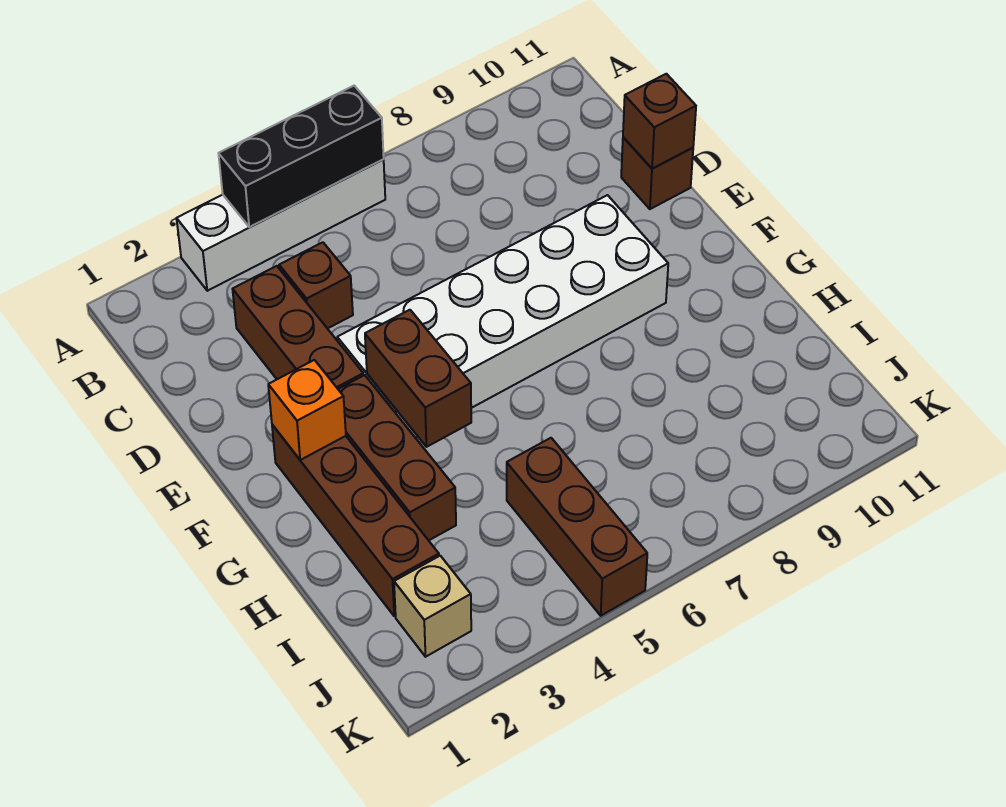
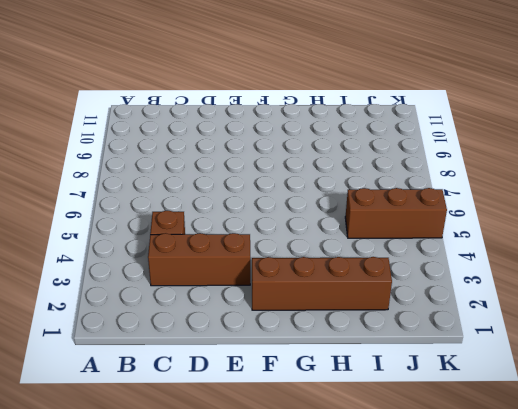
none -> white brick A3:A6 level 1
none -> brown brick D11 level 1
none -> white brick E4:F9 level 1

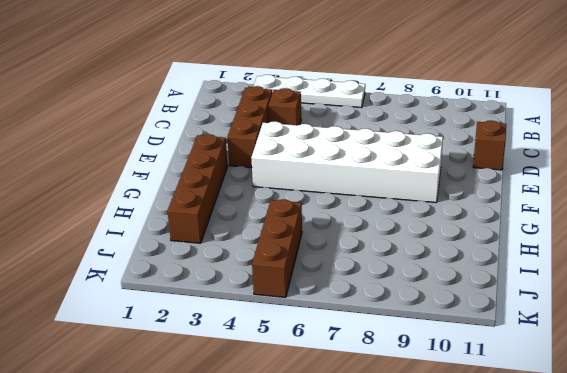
white plate A3:A6 level 1 -> white brick A3:A6 level 1
none -> brown brick F3:H3 level 1
none -> tan brick J2 level 1
none -> black brick A4:A6 level 2

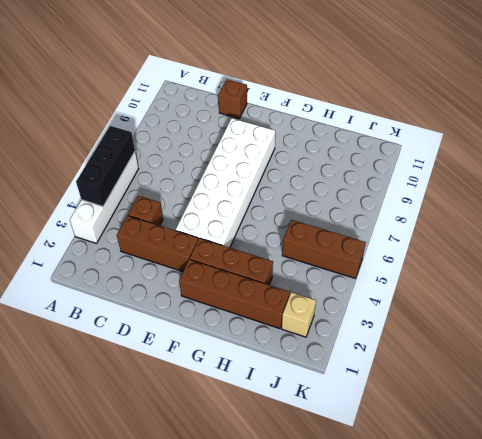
none -> brown brick D11 level 2
none -> orange brick F2 level 2
none -> brown brick F4:G4 level 2

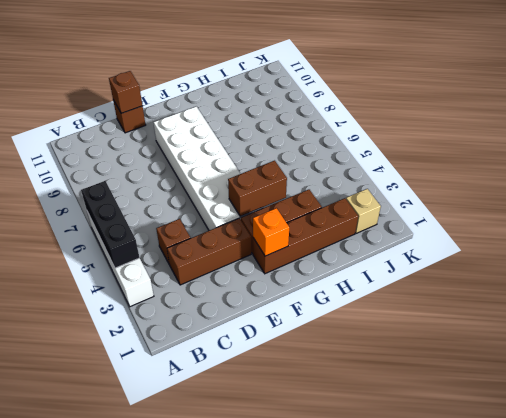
none -> brown brick I5:K5 level 1

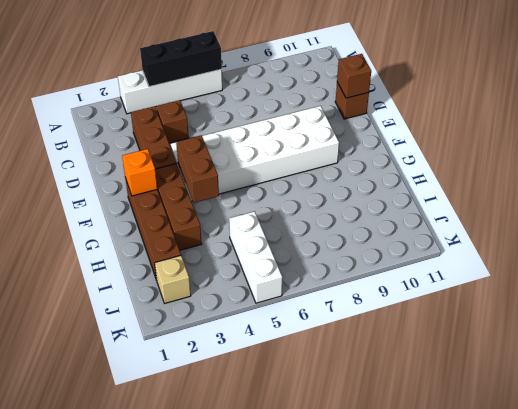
white brick I5:K5 level 1 -> brown brick I5:K5 level 1

